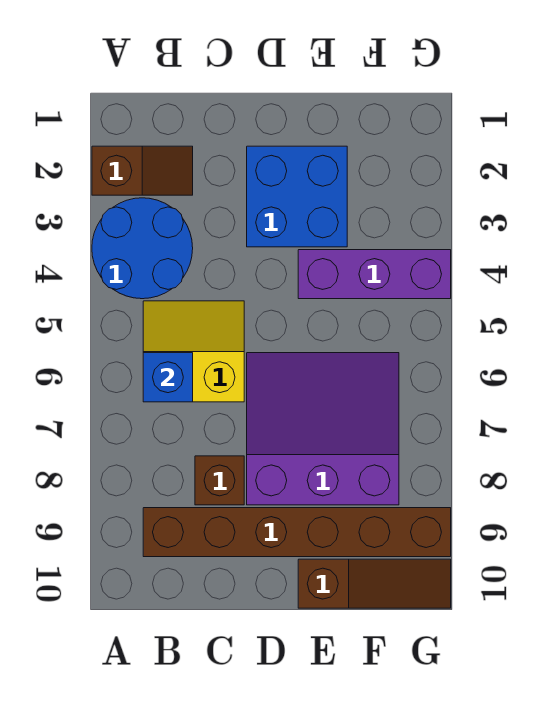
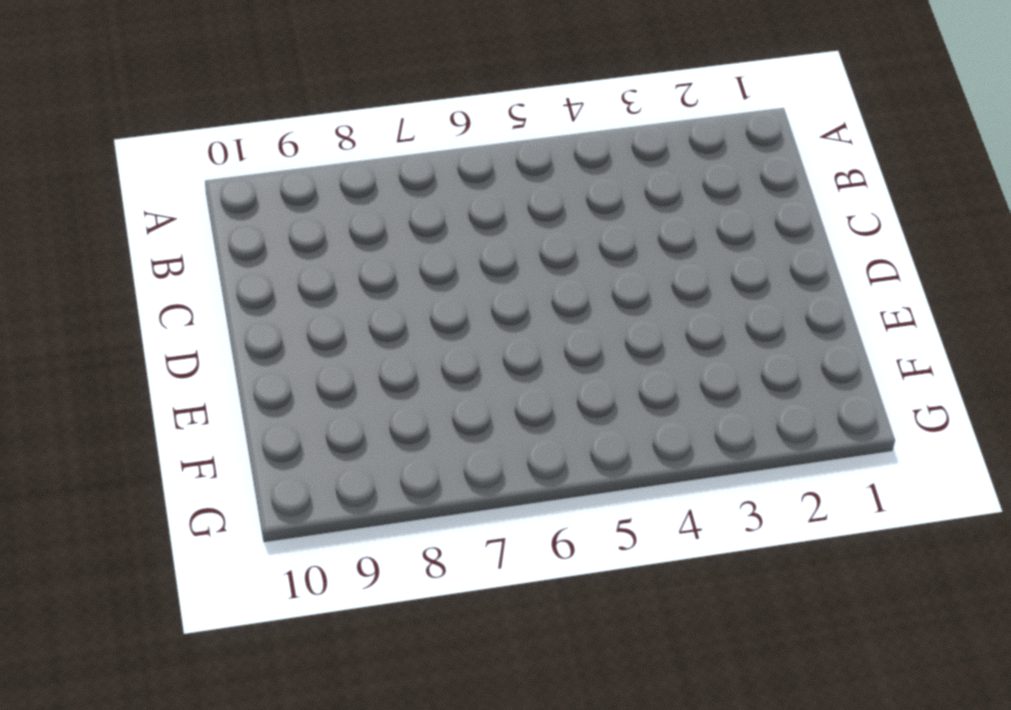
none -> brown slope A2:B2 level 1 top A
none -> blue round brick A3:B4 level 1

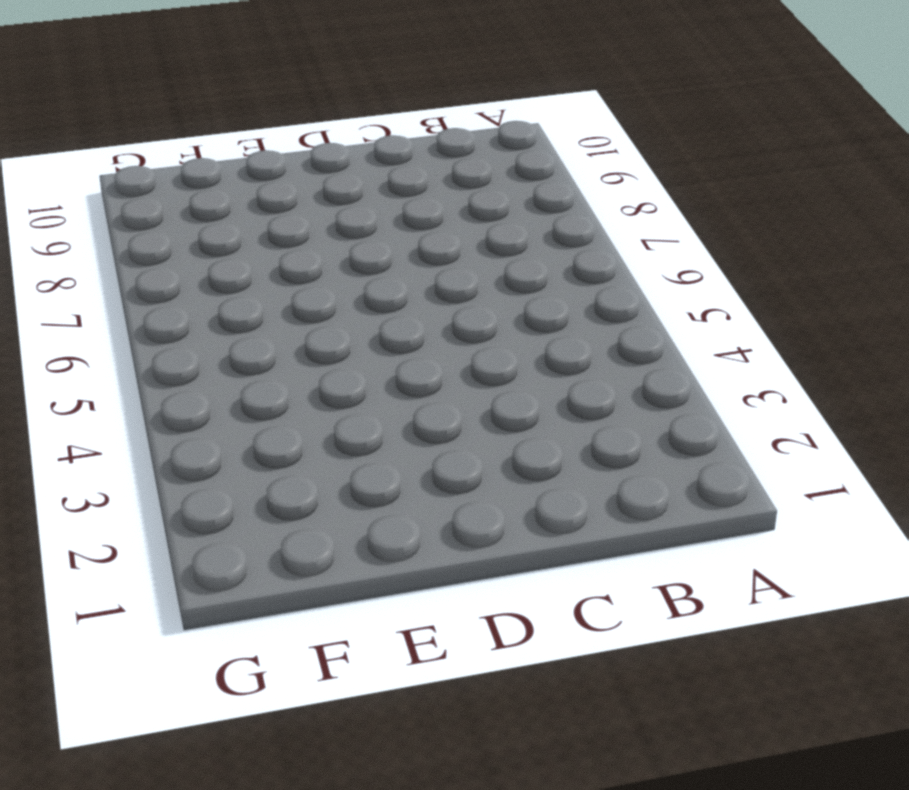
none -> brown slope A2:B2 level 1 top A
none -> blue round brick A3:B4 level 1

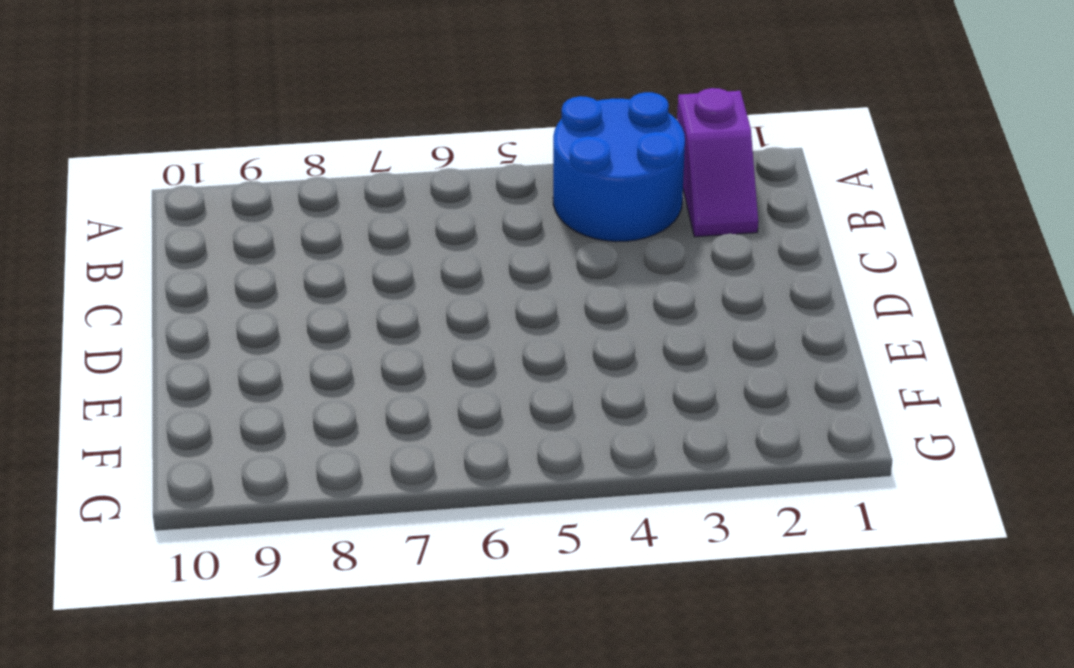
purple slope A2:B2 level 1 top A -> brown slope A2:B2 level 1 top A
none -> yellow slope B5:C6 level 1 top 6
none -> brown brick B9:G9 level 1

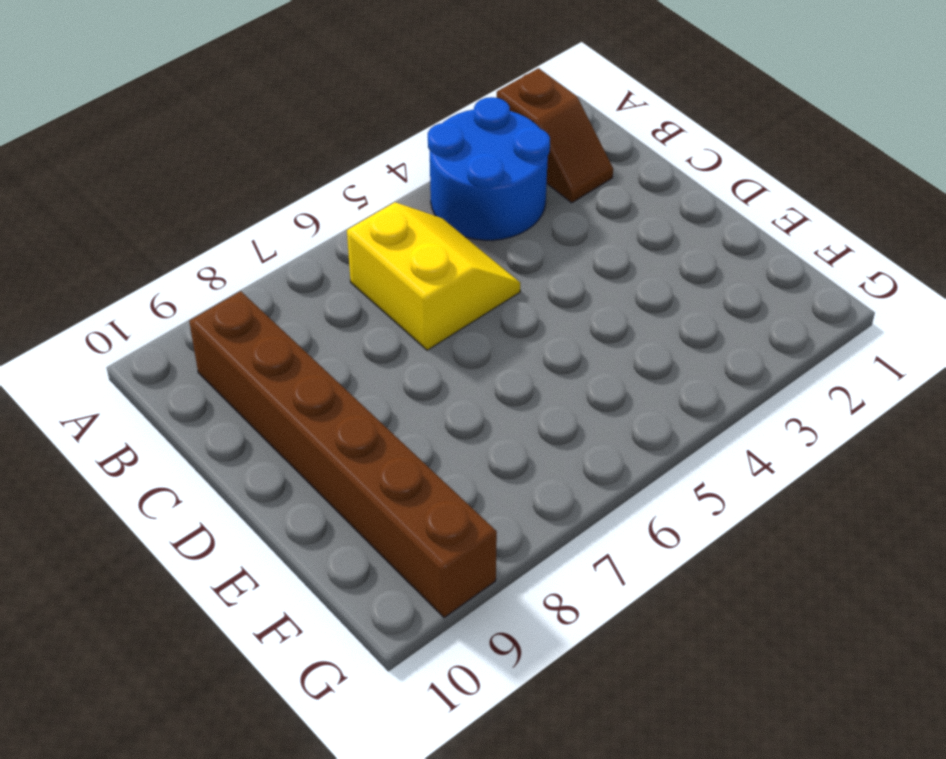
none -> brown brick C8 level 1
none -> blue brick D2:E3 level 1

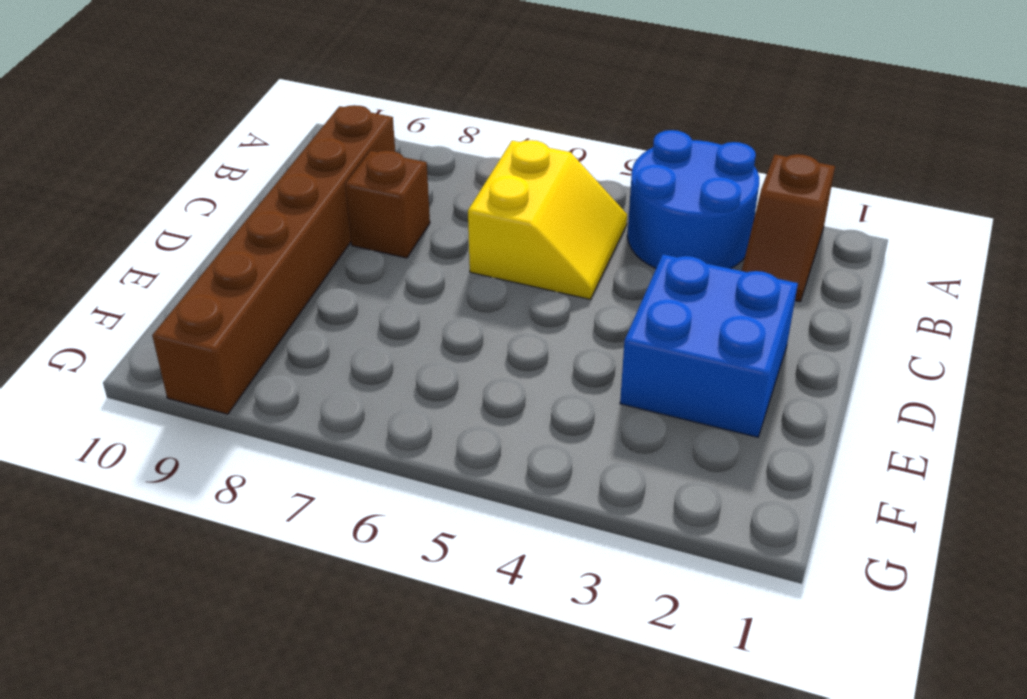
none -> purple slope D6:F8 level 1 top 8
none -> purple brick E4:G4 level 1

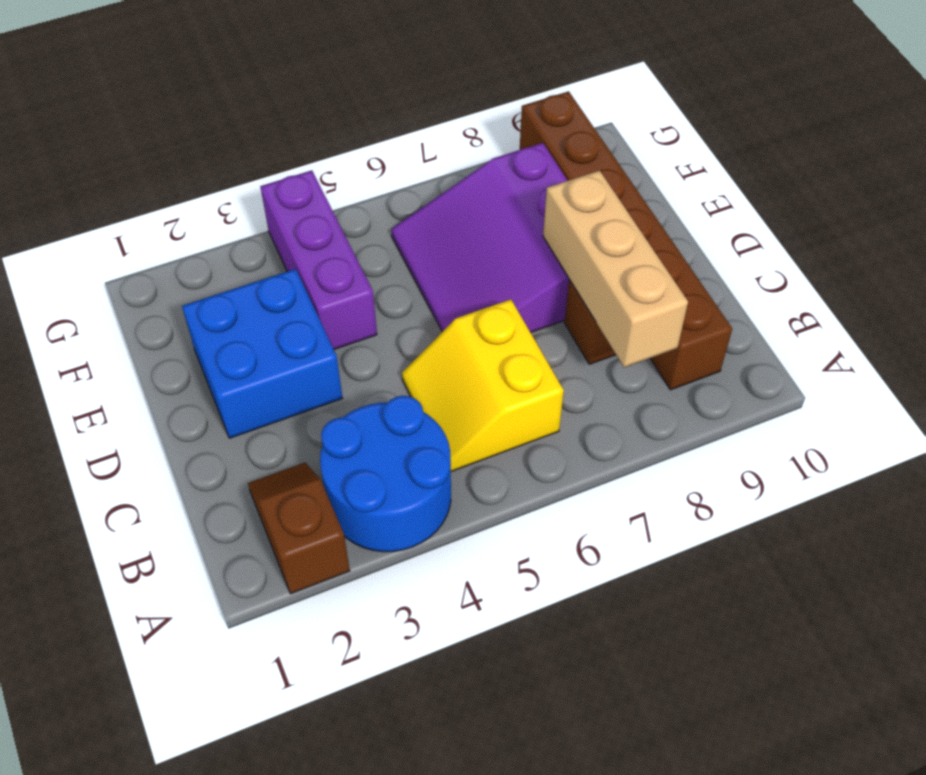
tan brick B8:D8 level 2 -> none
none -> brown slope E10:G10 level 1 top E
none -> blue brick B6 level 2

